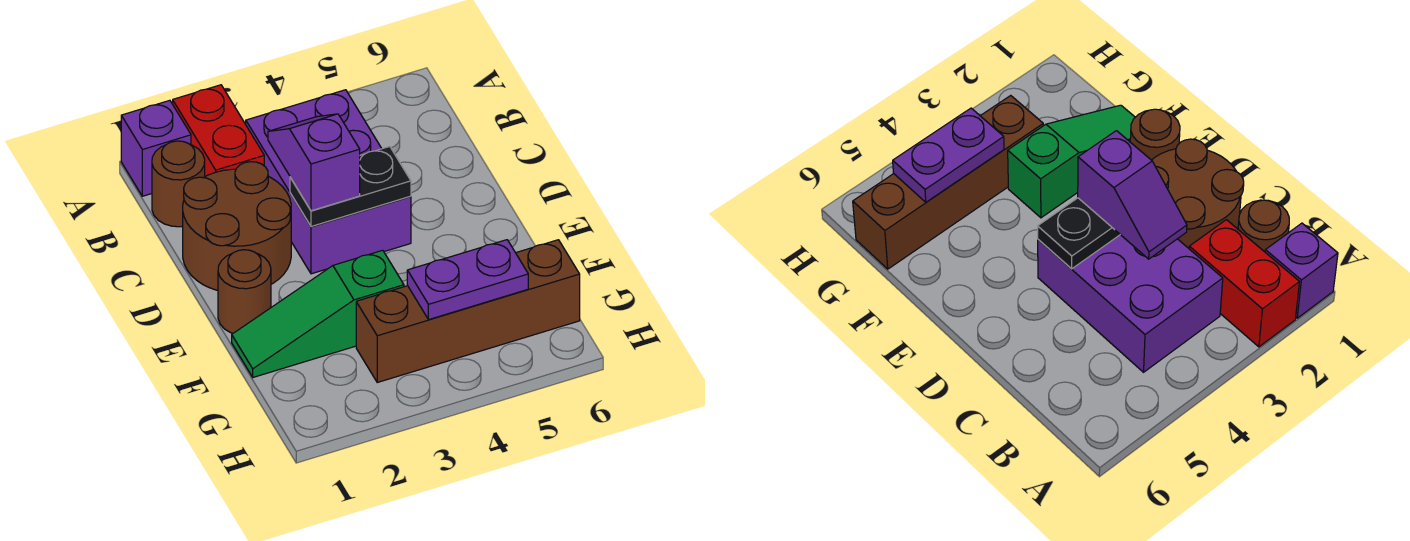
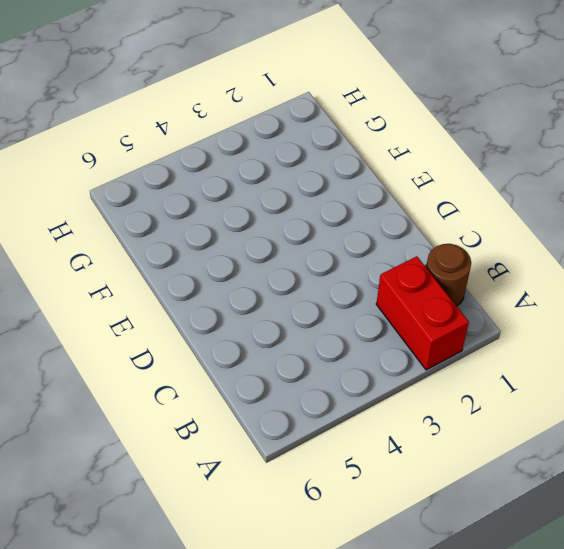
none -> purple brick A1 level 1
none -> purple brick B3:D4 level 1

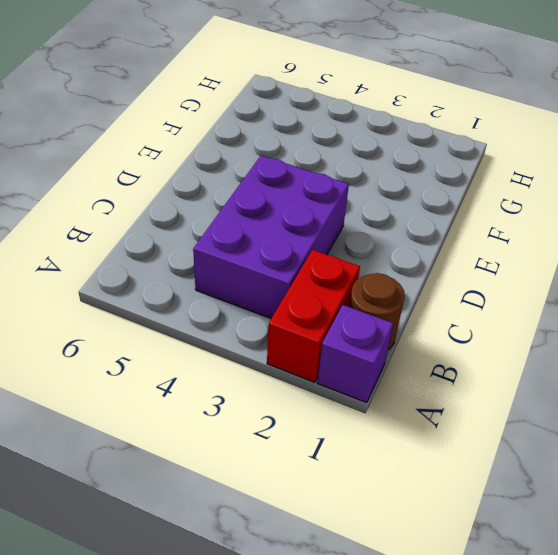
none -> brown round brick C1:D2 level 1
none -> brown round brick E1 level 1

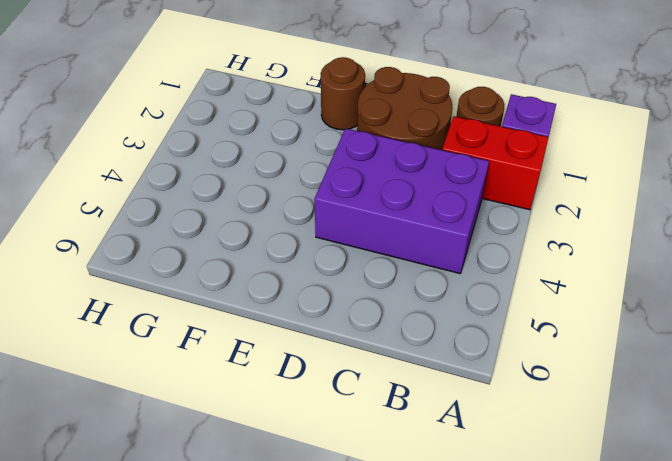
none -> green slope F1:F3 level 1 top 3
none -> brown brick G3:G6 level 1

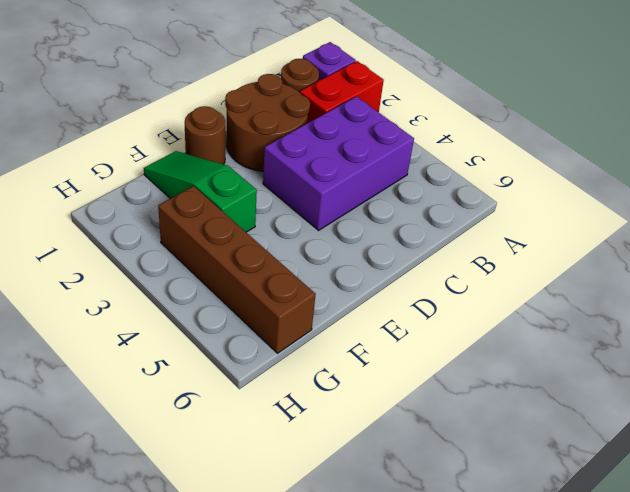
none -> black plate D3:D4 level 2
none -> purple plate G4:G5 level 2

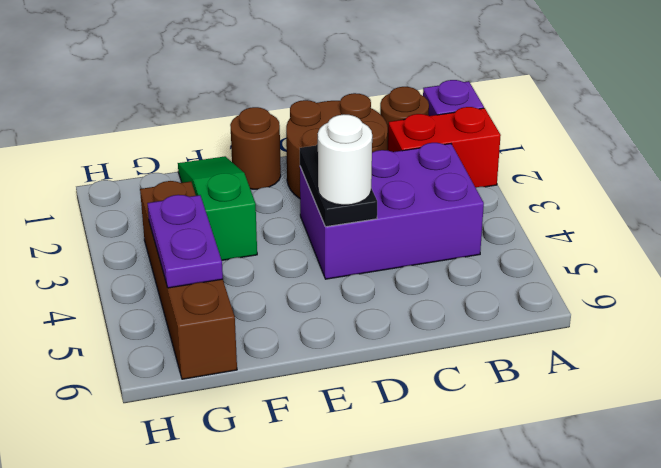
white round brick D4 level 3 -> none
none -> purple slope C3:D3 level 3 top D

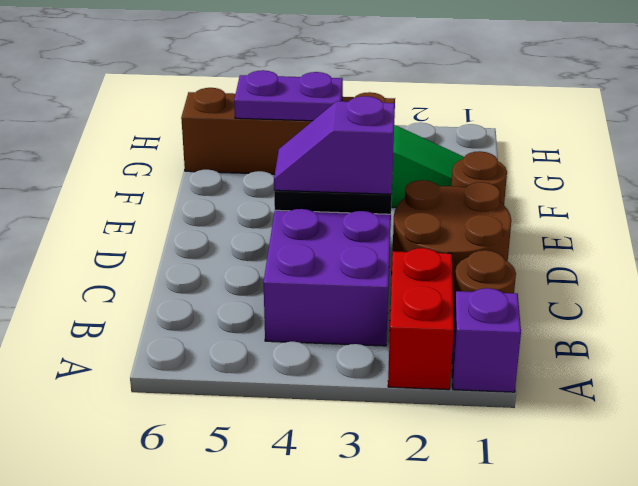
purple slope D3:D4 level 3 top 3 -> purple slope C3:D3 level 3 top D

